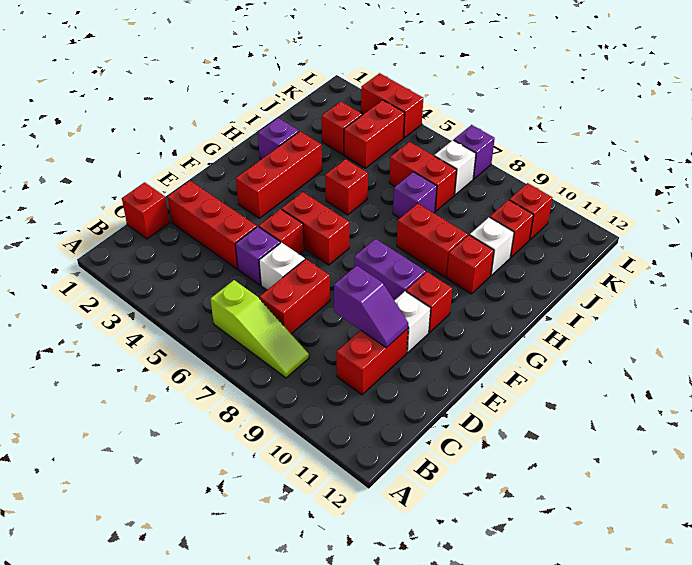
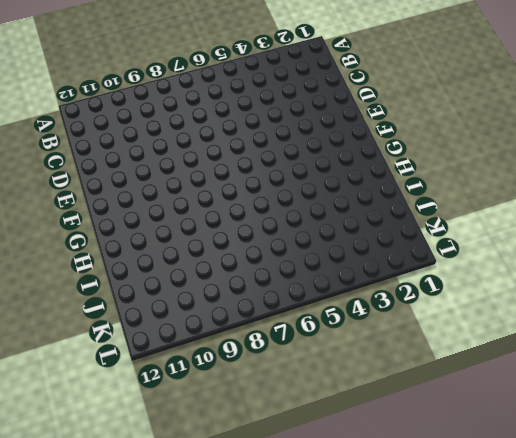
none -> lime slope B6:B8 level 1 top 6
none -> red brick C1 level 1
none -> red brick C7:D7 level 1

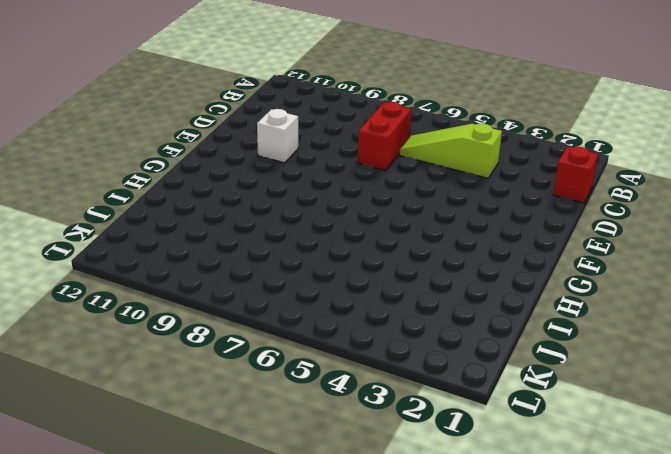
lime slope C4:C6 level 1 top 4 -> lime slope B6:B8 level 1 top 6
none -> red brick C10:D10 level 1
none -> red brick D2:D4 level 1
none -> purple brick D5 level 1

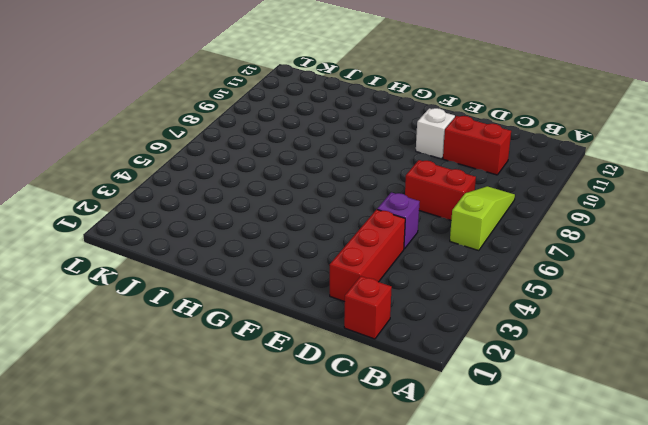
none -> white brick D6 level 1
none -> red brick E5 level 1
none -> red brick F3:H3 level 1

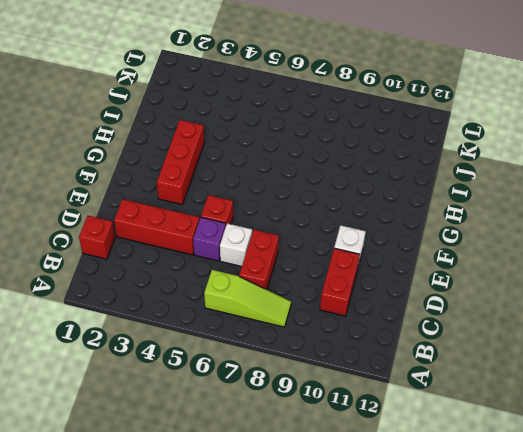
none -> red brick F5:F6 level 1
none -> purple brick F8:F9 level 1
none -> red brick F10 level 1

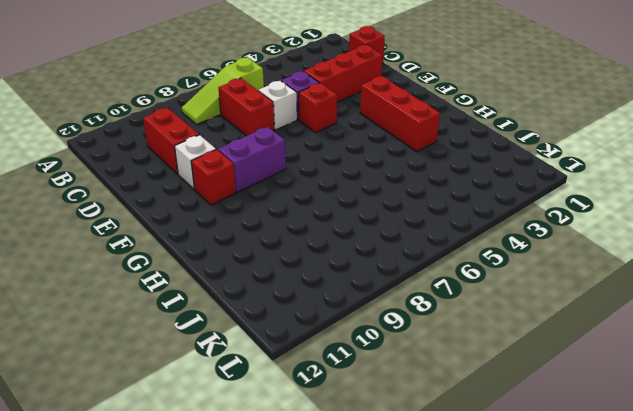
none -> red brick F5:F6 level 1
none -> purple brick H2 level 1
none -> red brick H5 level 1

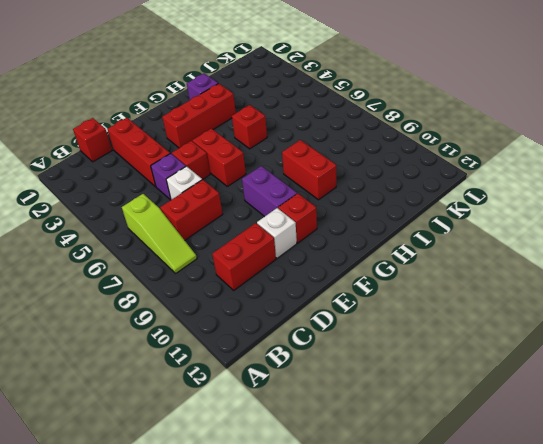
none -> red brick H10 level 1
none -> purple brick I7 level 1
none -> white brick I10 level 1

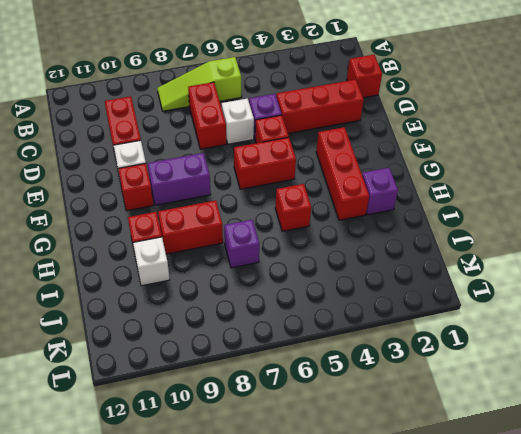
none -> red brick J3 level 1
none -> red brick J4:K4 level 1
none -> red brick J6:J7 level 1

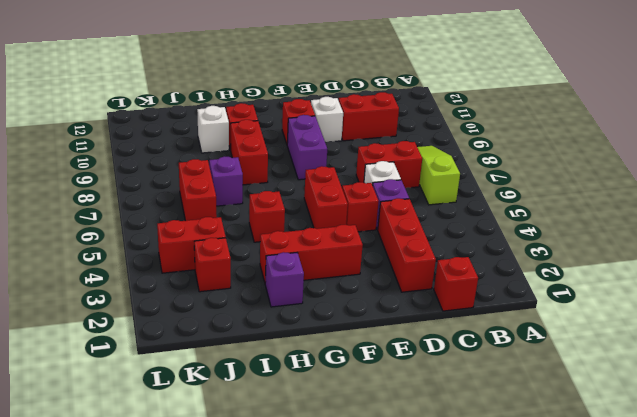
none -> red brick J10 level 1
none -> white brick K7 level 1
none -> red brick K10 level 1

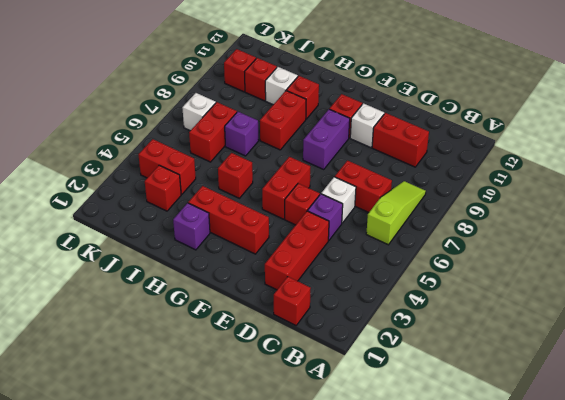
none -> red brick L3:L4 level 1
none -> purple brick L7 level 1
none -> purple slope D9:D10 level 2 top 9

